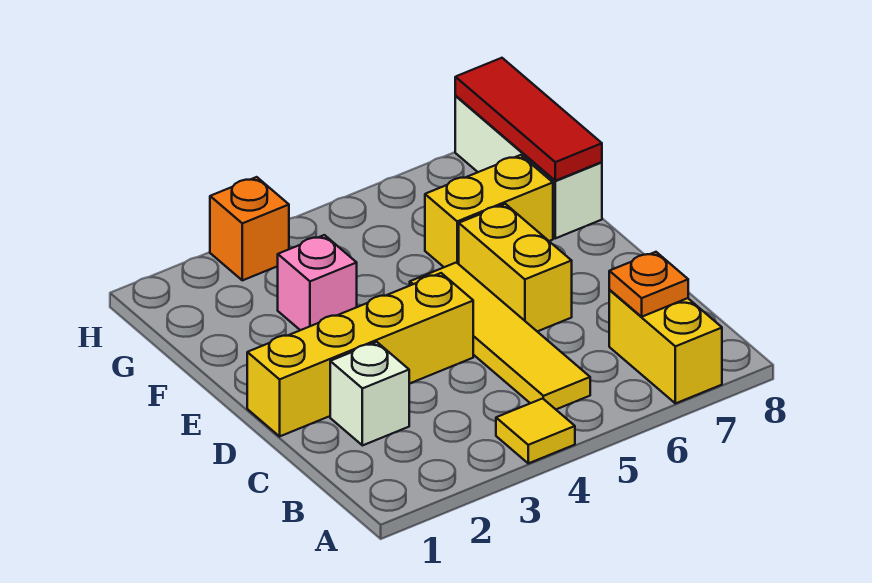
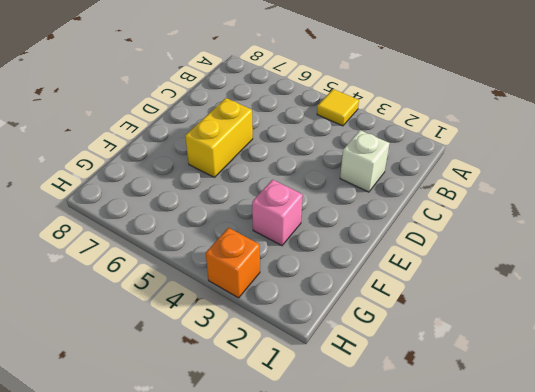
none -> yellow brick A7:B7 level 1
none -> yellow tile B5:E5 level 1
none -> yellow brick D1:D4 level 1

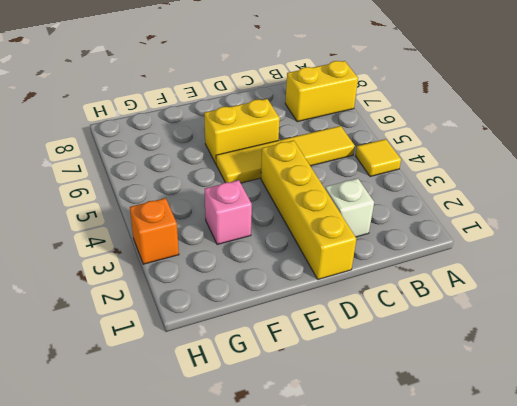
none -> yellow brick F6:F7 level 1
none -> white brick F8:H8 level 1
none -> orange plate B7 level 2

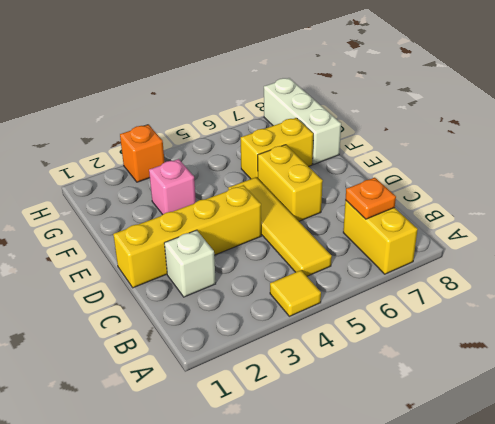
none -> red tile F8:H8 level 2

